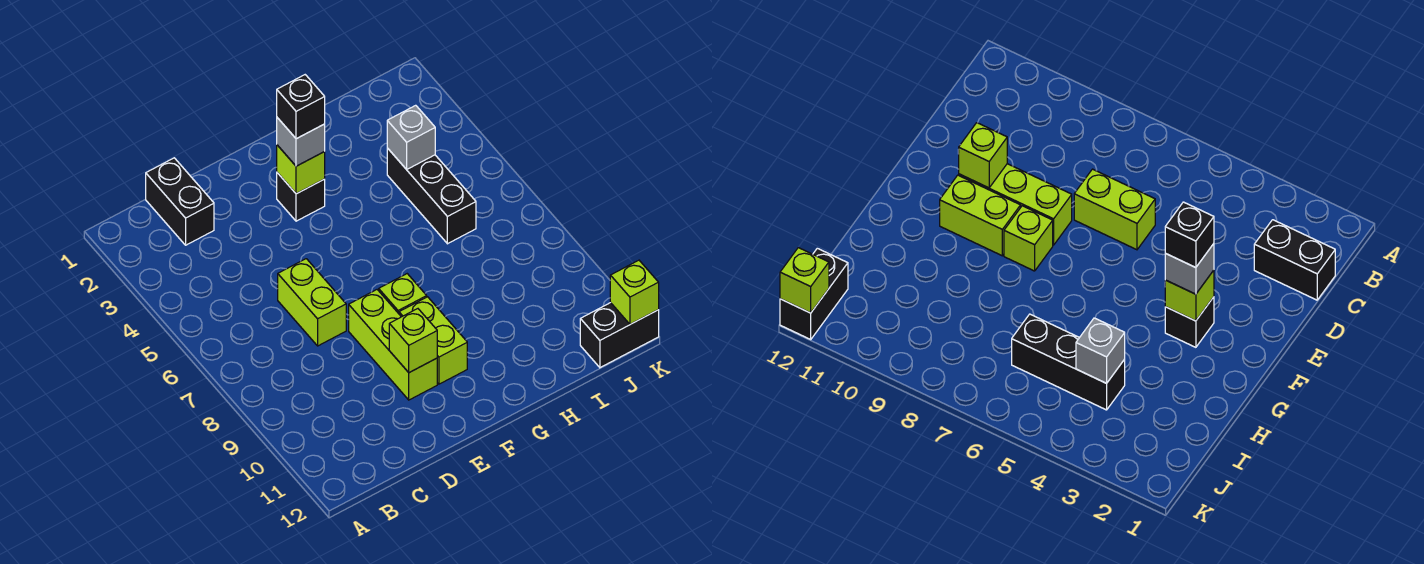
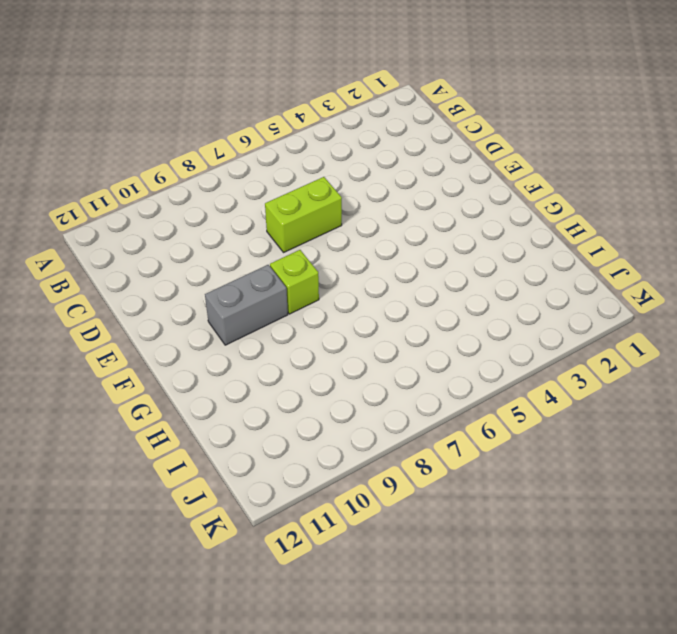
grey brick F9:F10 level 1 -> lime brick F9:F10 level 1
none -> black brick C1:C2 level 1
none -> lime brick E8:E10 level 1
none -> black brick F3 level 1

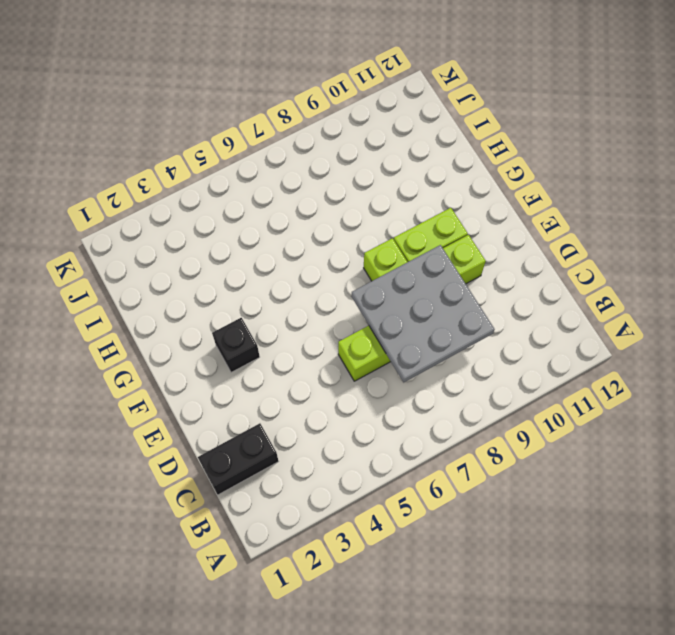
grey plate C7:E9 level 2 -> none
none -> black brick I4:I6 level 1
none -> black brick J12:K12 level 1
none -> lime brick E10 level 2

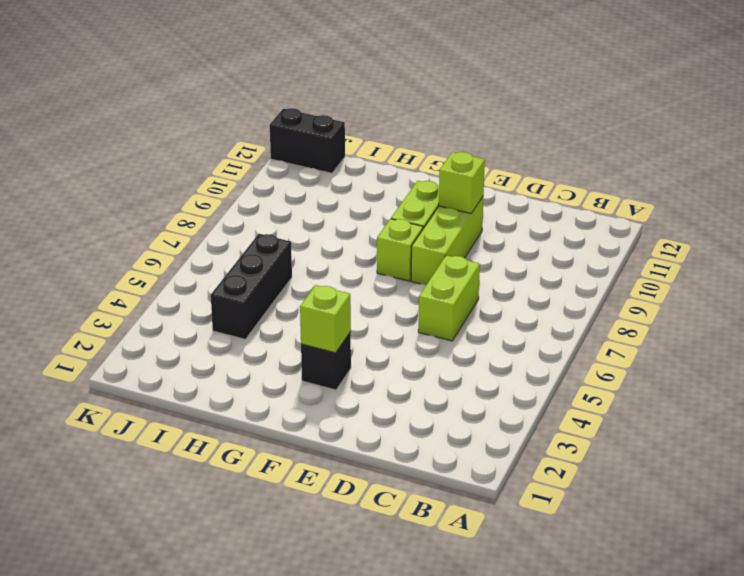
none -> black brick C1:C2 level 1
none -> grey brick I4 level 2
none -> lime brick K12 level 2

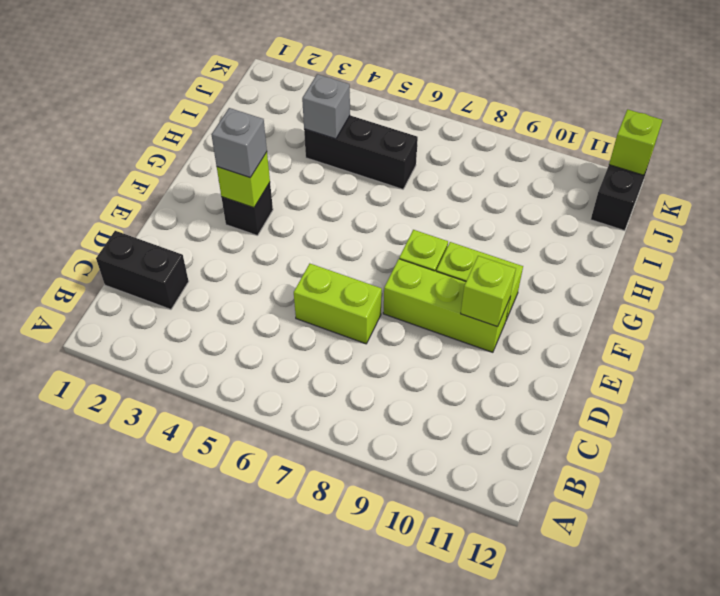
none -> black brick F3 level 4

